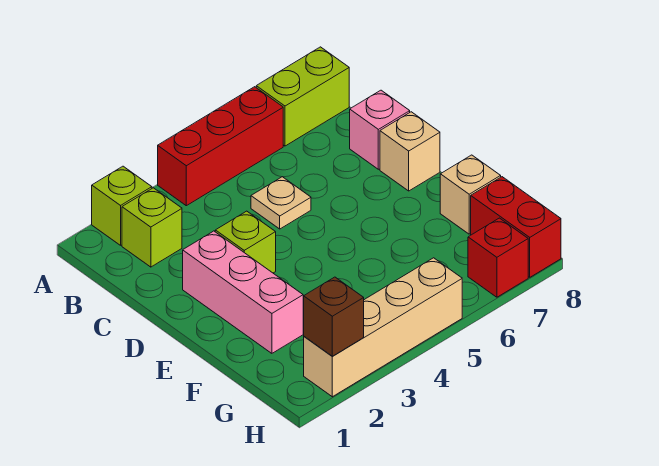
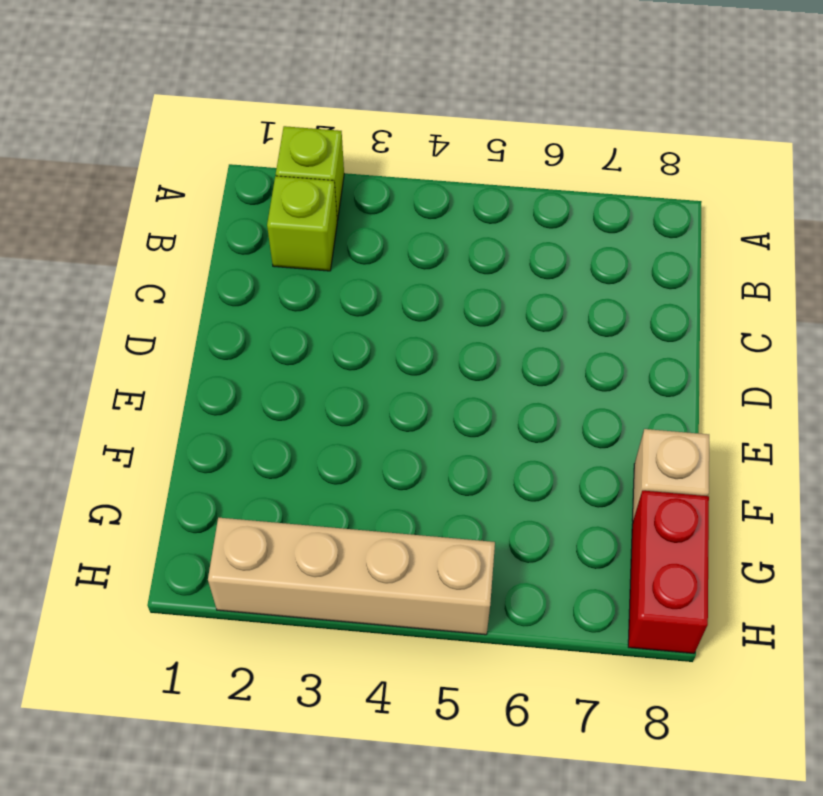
none -> red brick A4:A6 level 1
none -> lime brick A7:A8 level 1
none -> tan plate C5 level 1

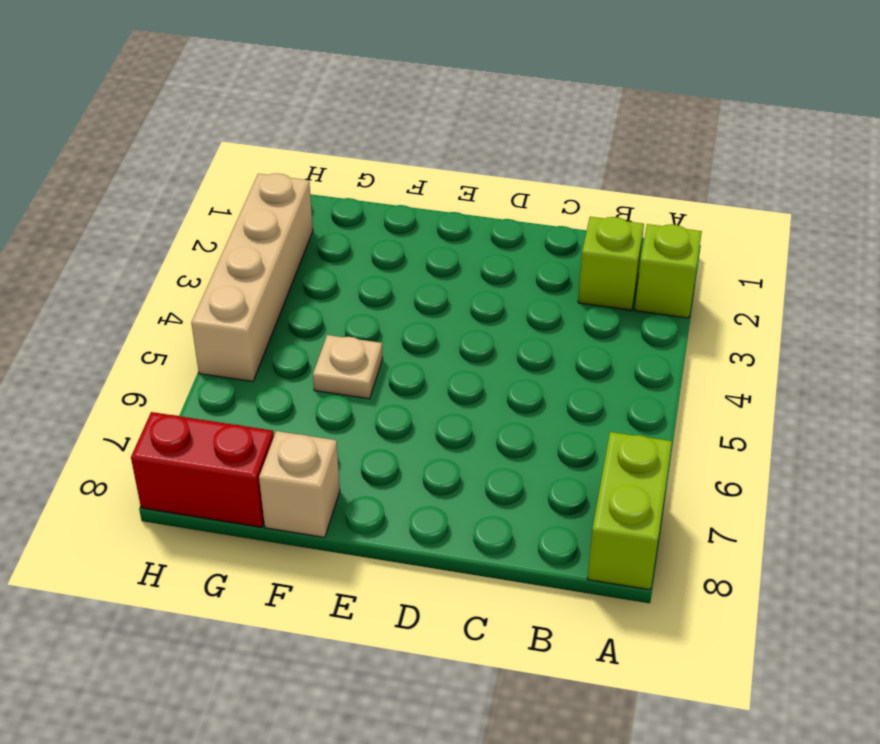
tan plate F5 level 1 -> tan plate C5 level 1
none -> red brick A4:A6 level 1
none -> pink brick C8 level 1
none -> pink brick D2:F2 level 1

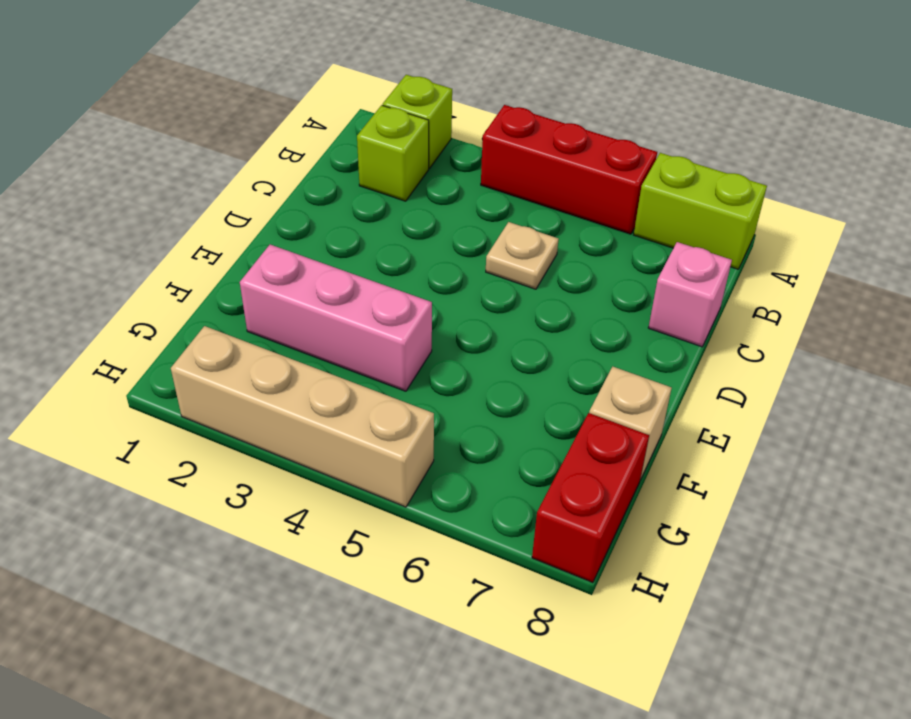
pink brick F2:F4 level 1 -> pink brick D2:F2 level 1
none -> lime brick D3 level 1
none -> tan brick D8 level 1
none -> red brick H7 level 1

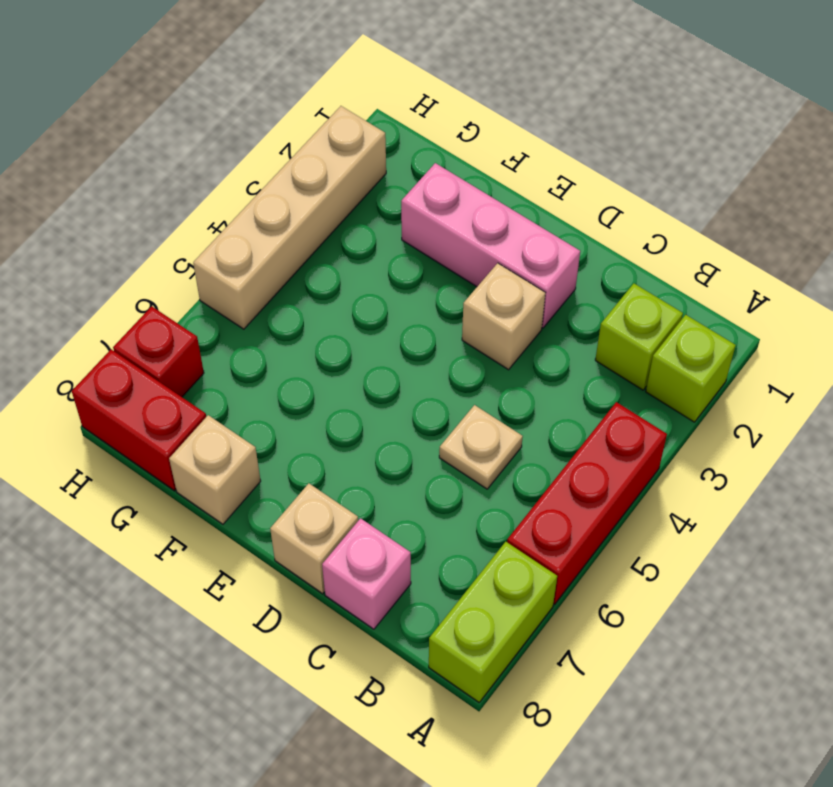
tan brick D3 level 1 -> lime brick D3 level 1
none -> brown brick H2 level 2

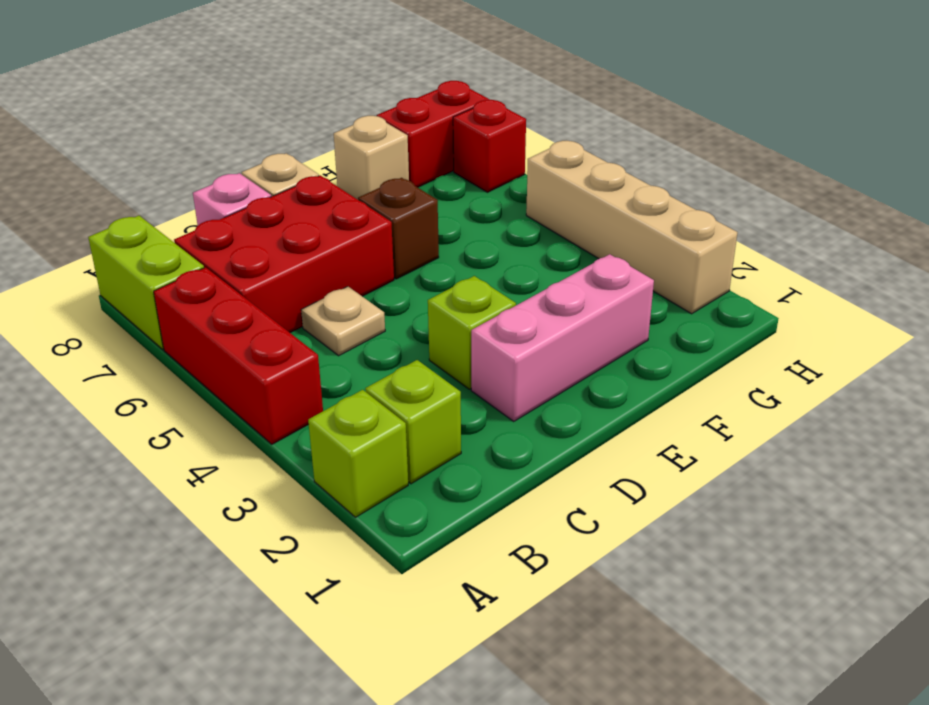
red brick B6:D7 level 1 -> none
brown brick E6 level 1 -> brown brick H2 level 2

